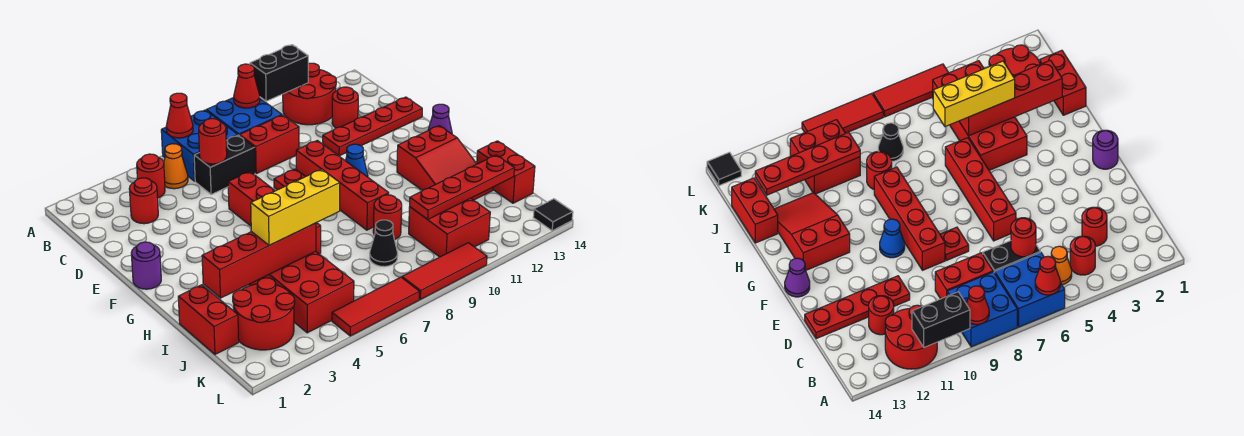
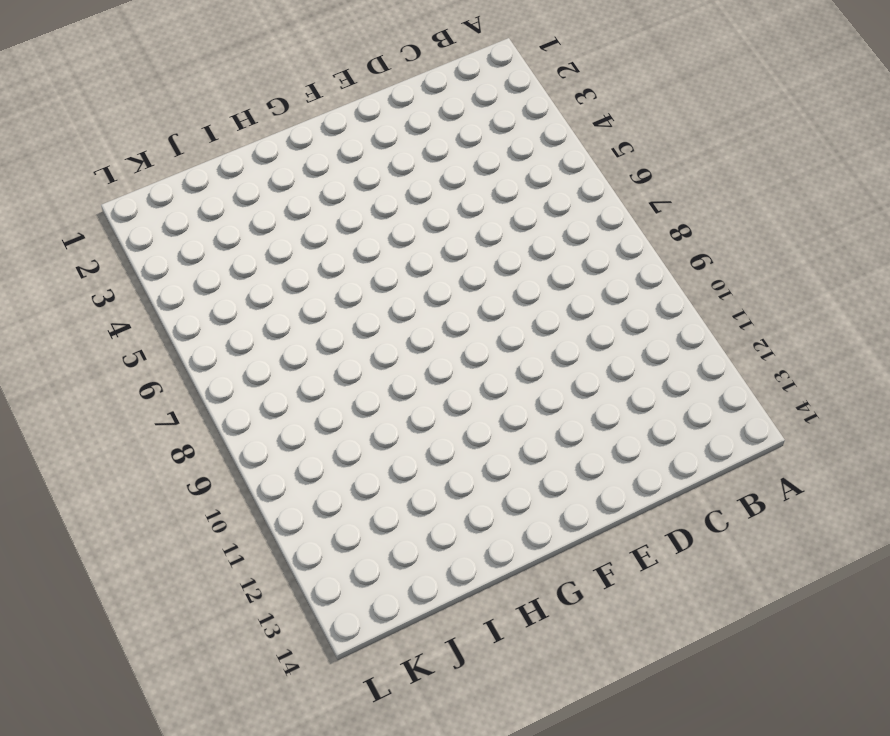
none -> blue brick A6:B7 level 1
none -> blue brick A8:B9 level 1
none -> red round brick A11:B12 level 1
none -> red round brick B4 level 1

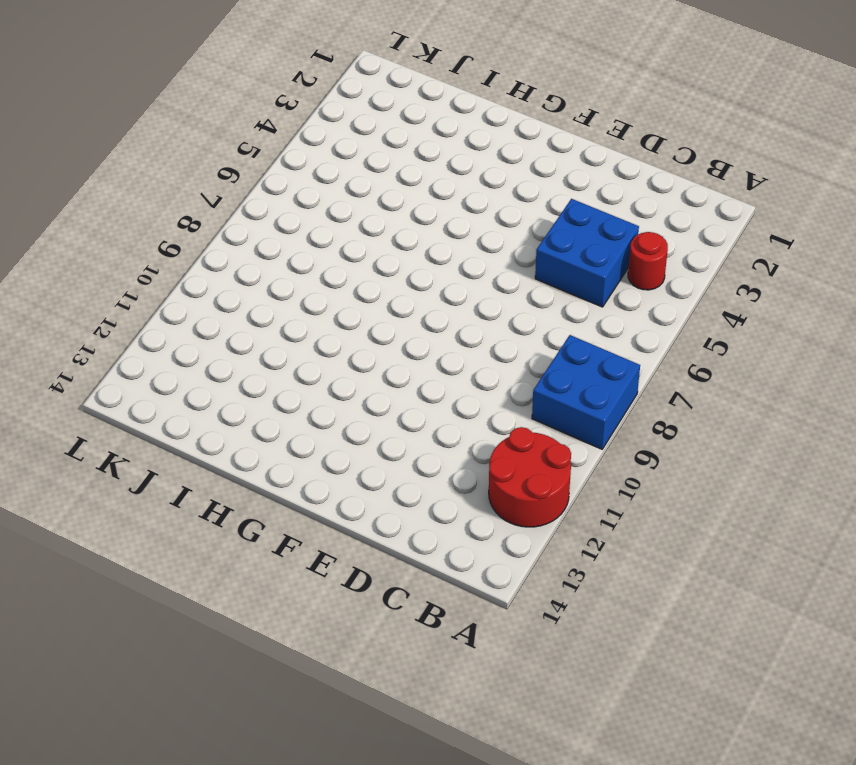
blue brick C4:D5 level 1 -> blue brick A6:B7 level 1
none -> orange cone B5 level 1
none -> red round brick C3 level 1
none -> black brick C6:C7 level 1
none -> red brick C8:C9 level 1

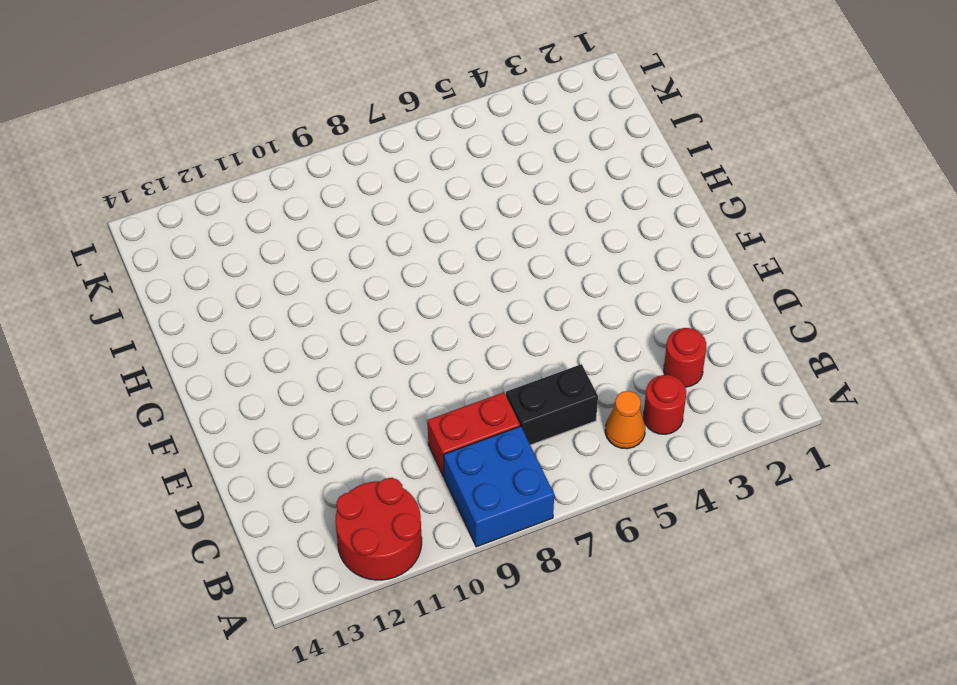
none -> blue brick A6:B7 level 1
none -> red round brick C12 level 1
none -> red plate D11:D14 level 1
none -> red brick E6:H6 level 1

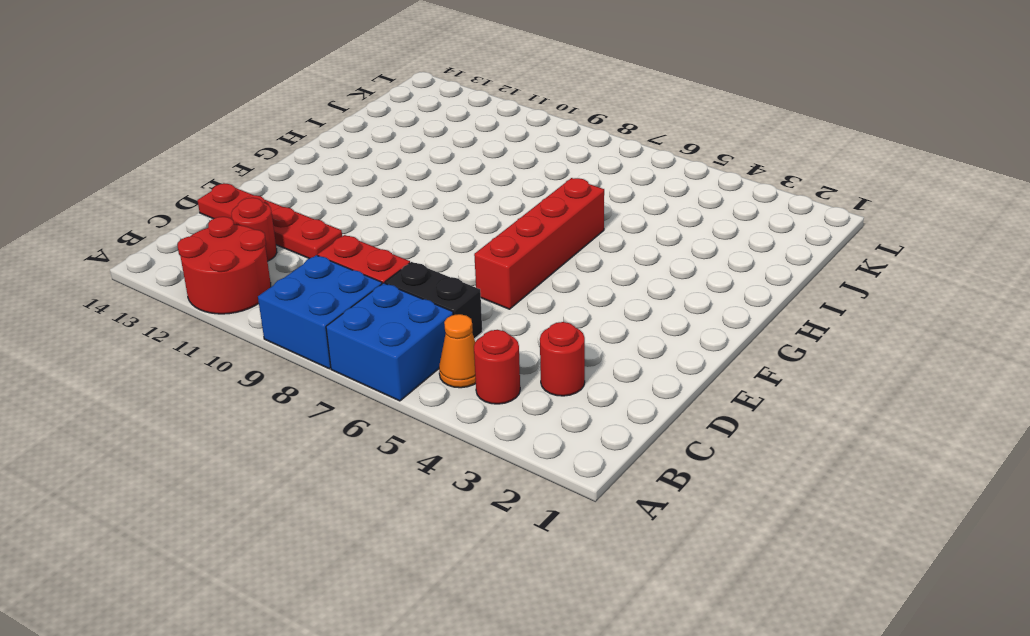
none -> red plate E8 level 1
none -> red brick E9:H9 level 1
none -> purple round brick F1 level 1
none -> blue cone F10 level 1

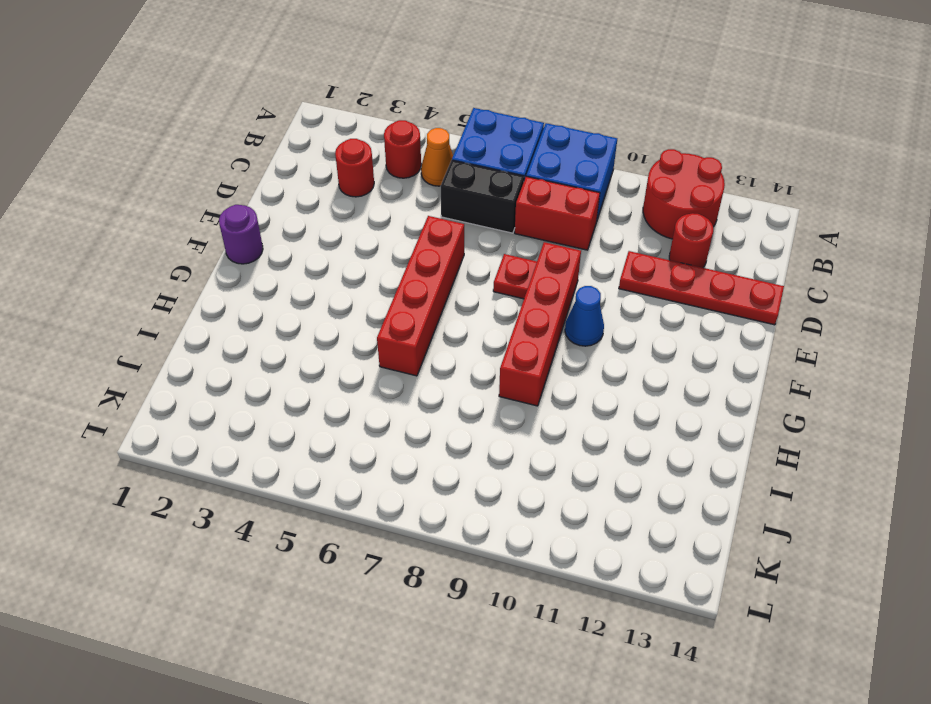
none -> purple cone F14 level 1
none -> red slope G12:I13 level 1 top G
none -> red brick H4:K5 level 1
none -> red brick I1:J1 level 1

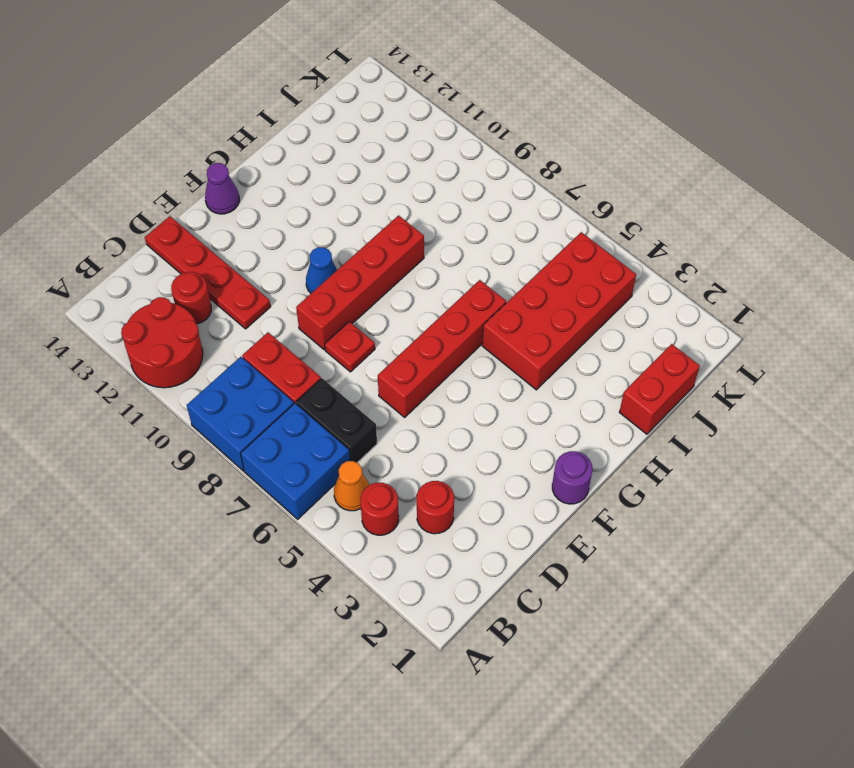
none -> red slope G12:I13 level 1 top G
none -> red round brick I9 level 1
none -> red brick I14:J14 level 1
none -> red round brick J2:K3 level 1

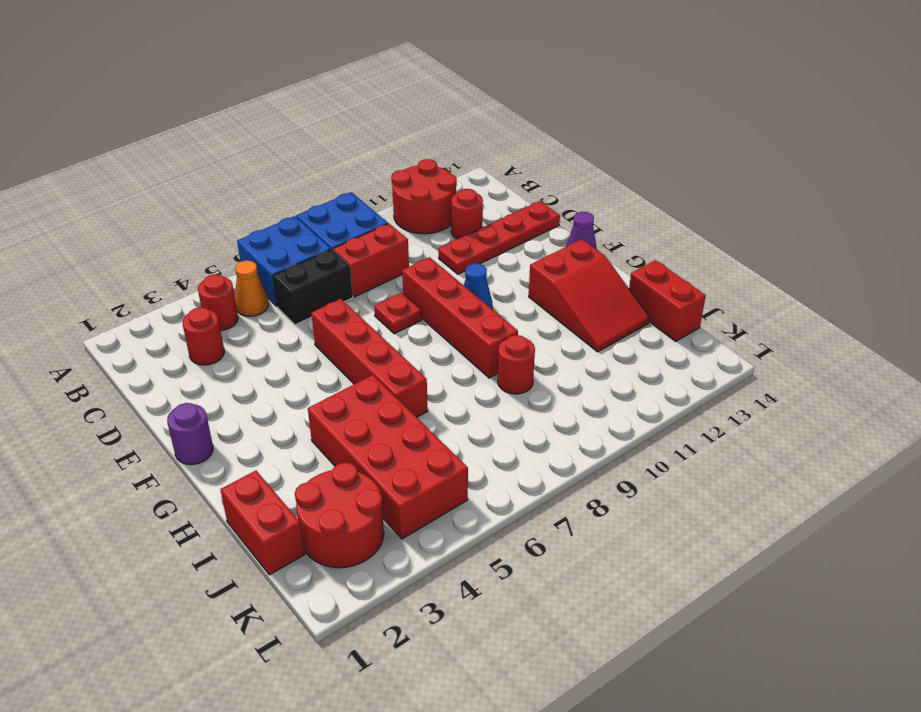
none -> black cone J8 level 1
none -> red brick J10:K11 level 1
none -> red tile L5:L7 level 1
none -> red tile L8:L10 level 1

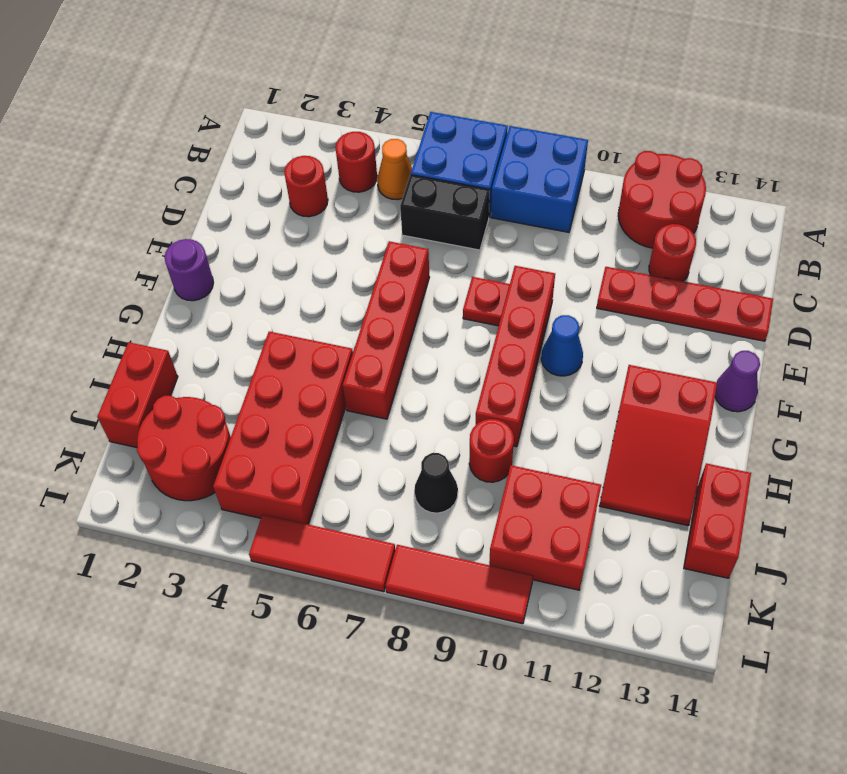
none -> red brick C8:C9 level 1
none -> black tile L14 level 1
none -> red cone A6 level 2
none -> red cone A9 level 2

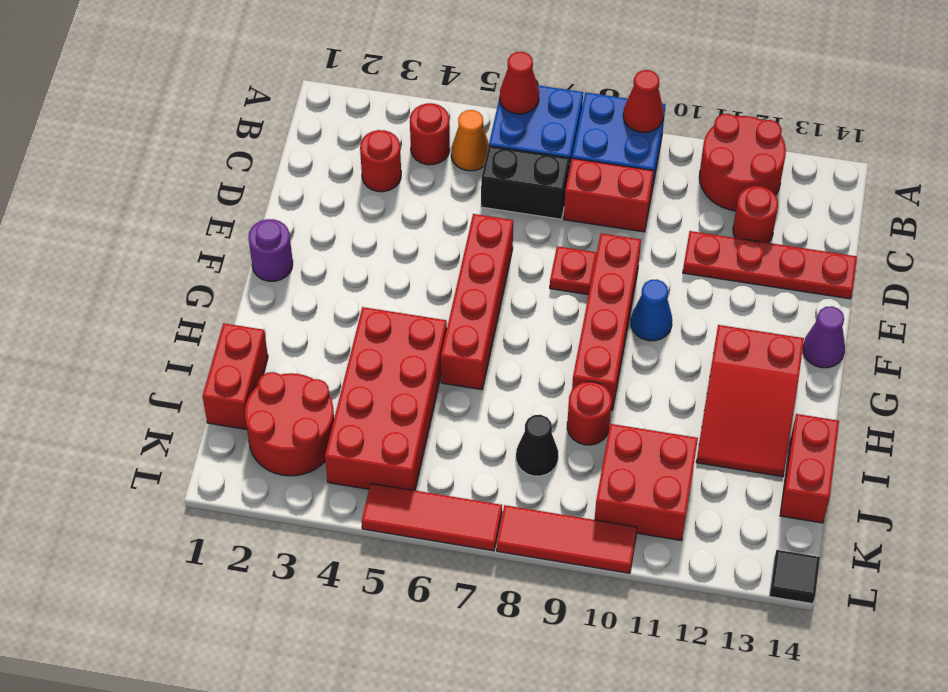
none -> black brick A10:A11 level 2
none -> red round brick C6 level 2
none -> red brick I2:I5 level 2
none -> red plate J10:J13 level 2

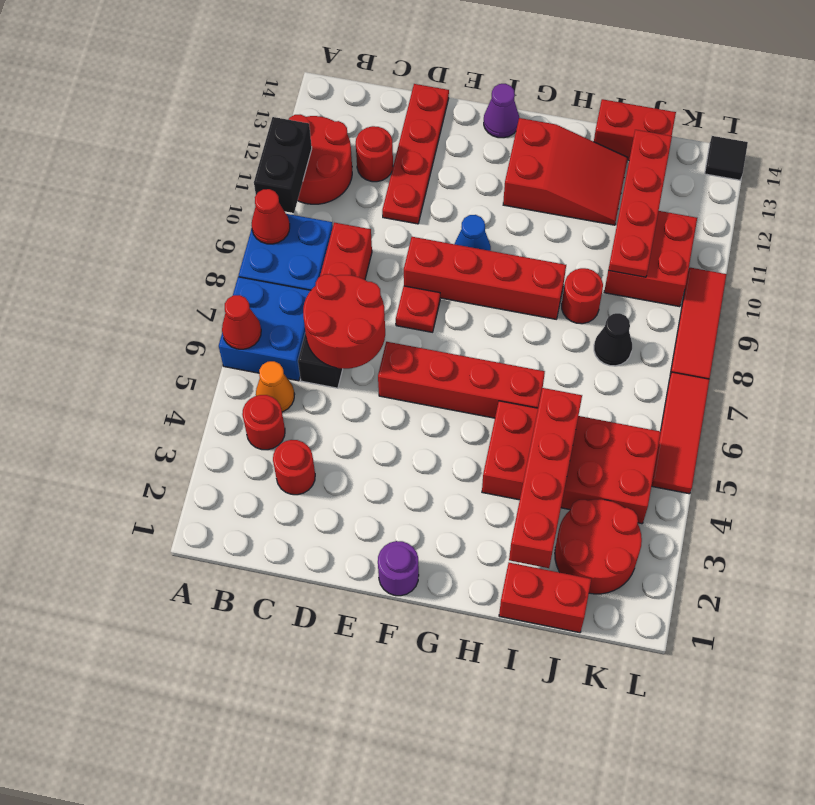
red round brick C6:D7 level 2 -> red round brick C6 level 2
none -> yellow brick I4:I6 level 3

